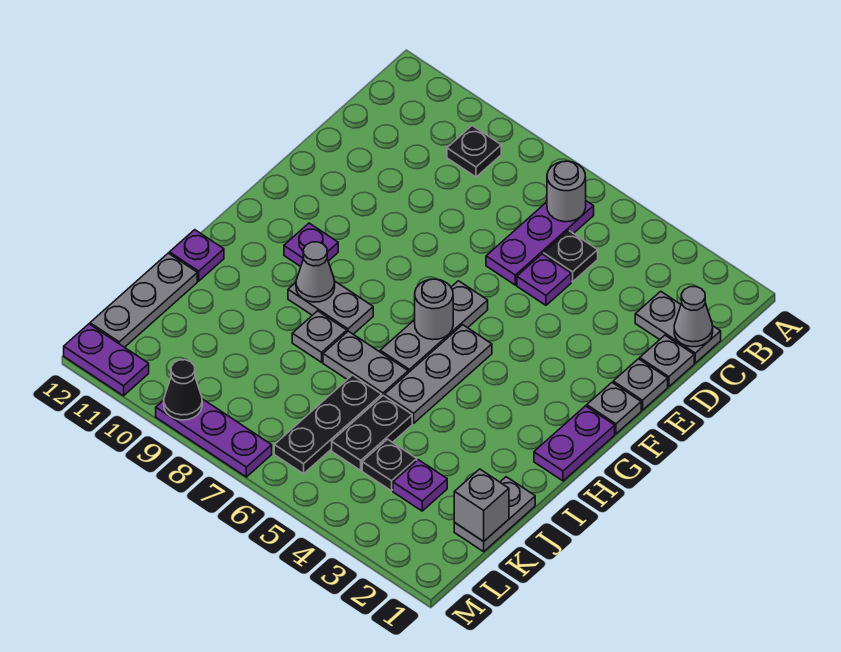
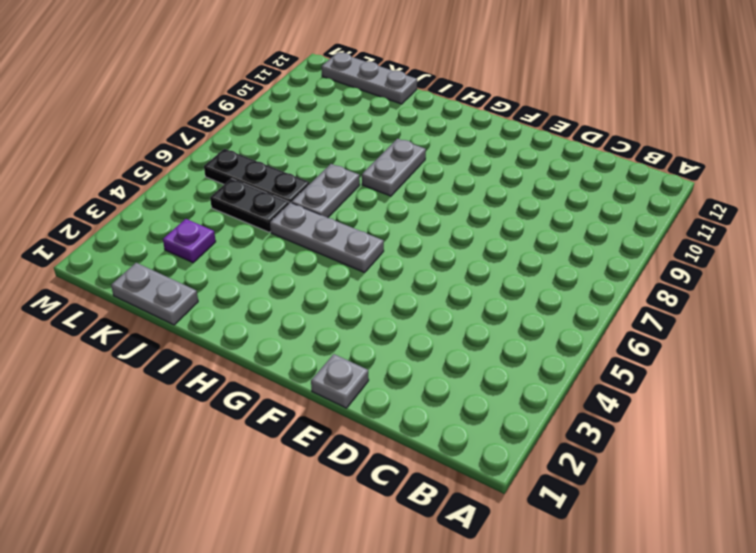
none -> purple plate B6:D6 level 1
none -> black plate B9 level 1
none -> grey plate C1:C2 level 1
none -> black plate C5 level 1

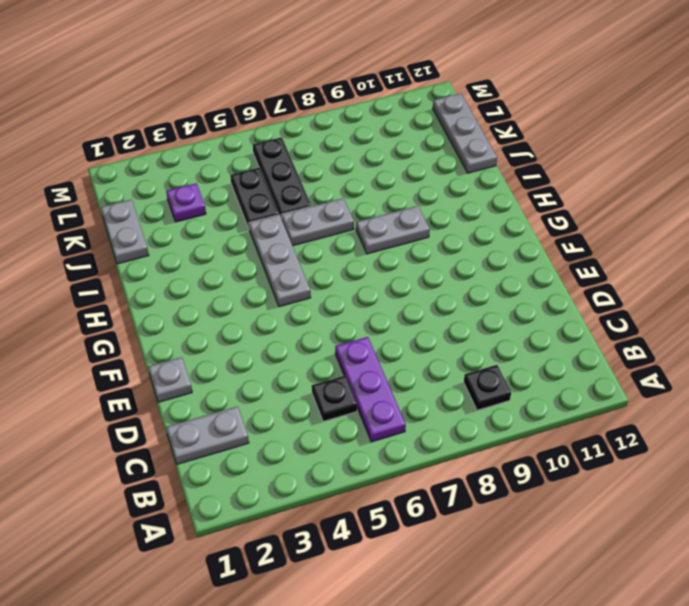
none -> grey plate D1 level 1
none -> purple plate D5 level 1
none -> grey plate F1 level 1
none -> grey plate F6:H6 level 1

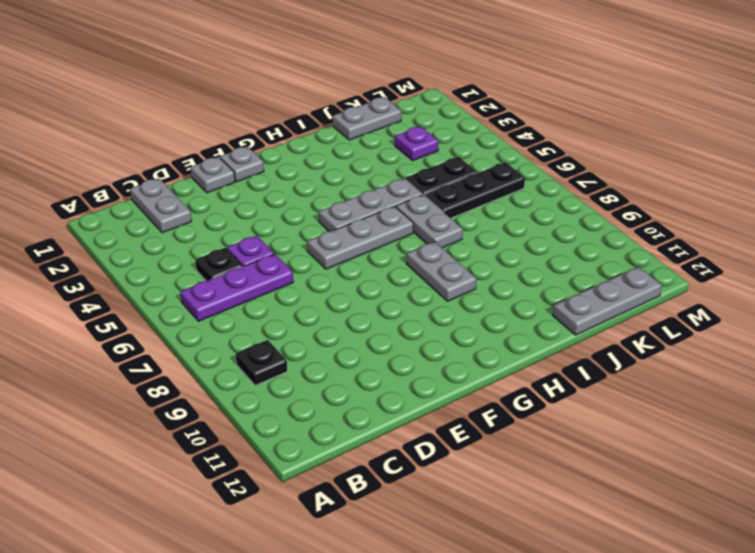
none -> grey plate D1 level 1
none -> purple plate G1:H1 level 1
none -> purple plate G10 level 1
none -> grey plate I8 level 1

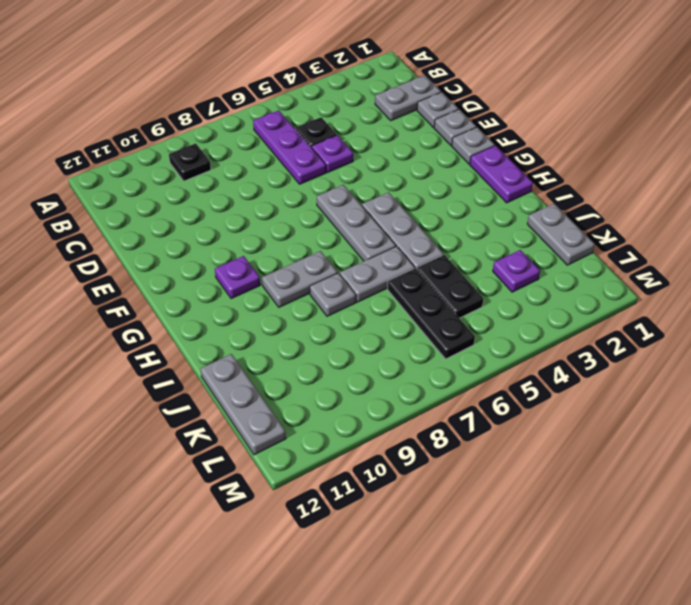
none -> purple plate I12 level 1
none -> black plate K4 level 1
none -> purple plate M7:M9 level 1
none -> purple plate M11:M12 level 1

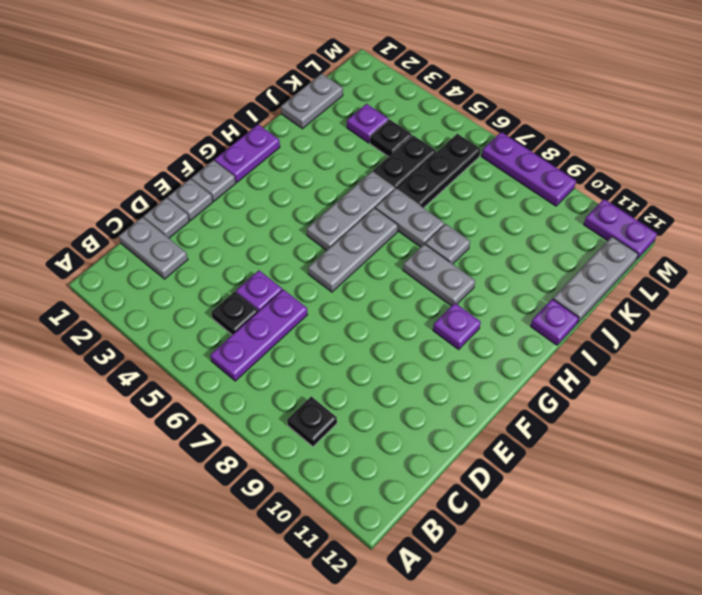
none -> grey round brick B6 level 2
none -> grey cone C1 level 2
none -> grey round brick G6 level 2
none -> grey cone H9 level 2

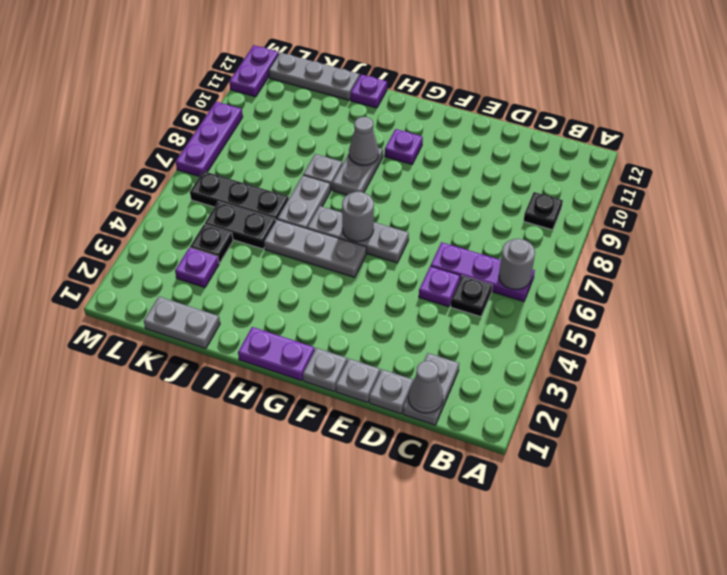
none -> grey brick K1 level 2
none -> black cone M9 level 2

